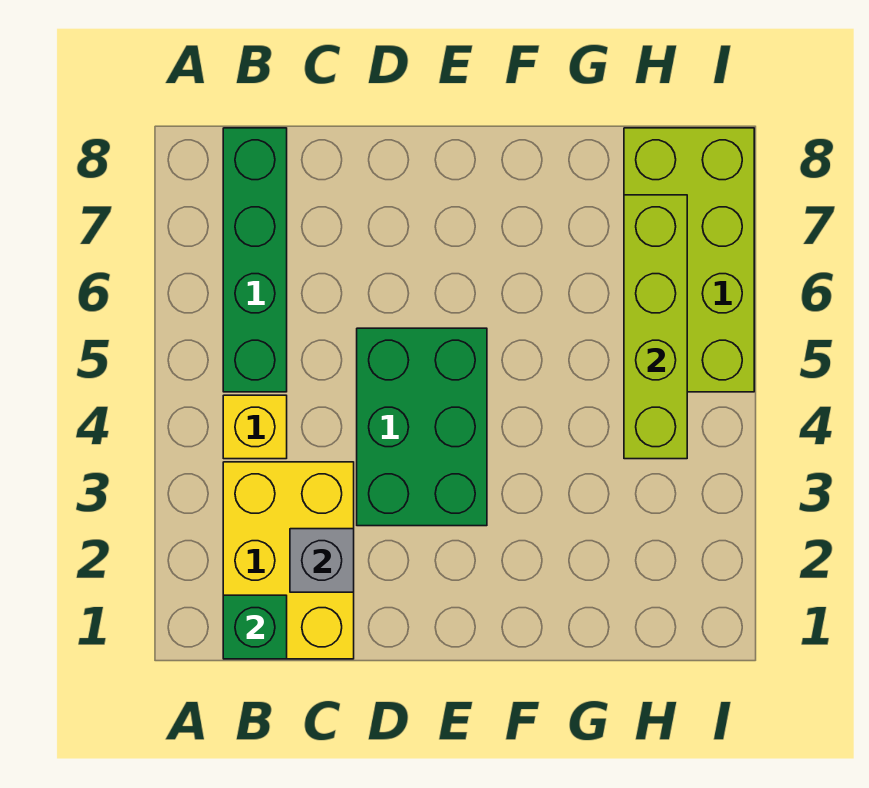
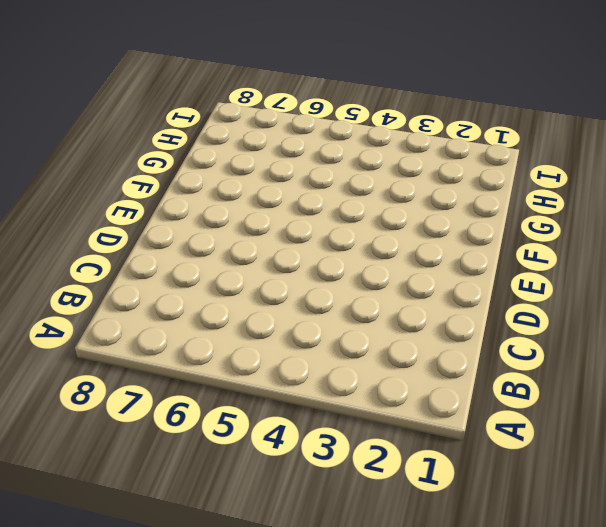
none -> yellow brick B1:C3 level 1
none -> yellow brick B4 level 1

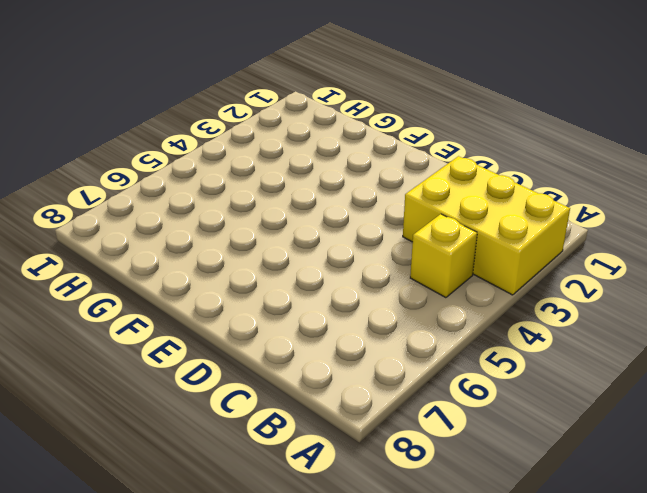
yellow brick A2:C3 level 1 -> yellow brick B1:C3 level 1
none -> green brick B5:B8 level 1
none -> green brick D3:E5 level 1

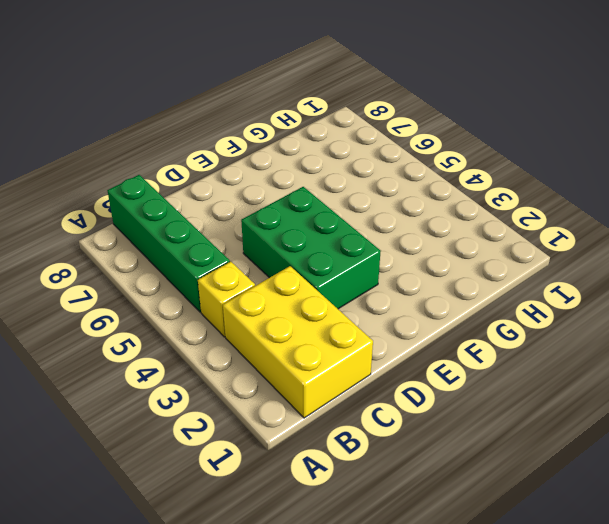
none -> lime brick H5:I8 level 1
none -> green brick B1 level 2

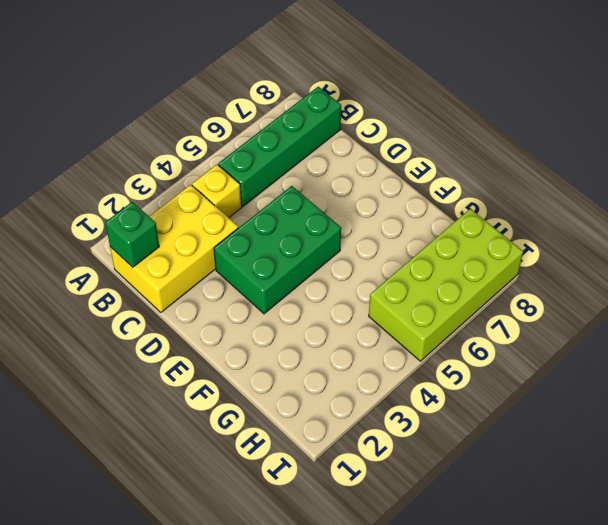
none -> grey brick C2 level 2
none -> lime brick H4:H7 level 2

